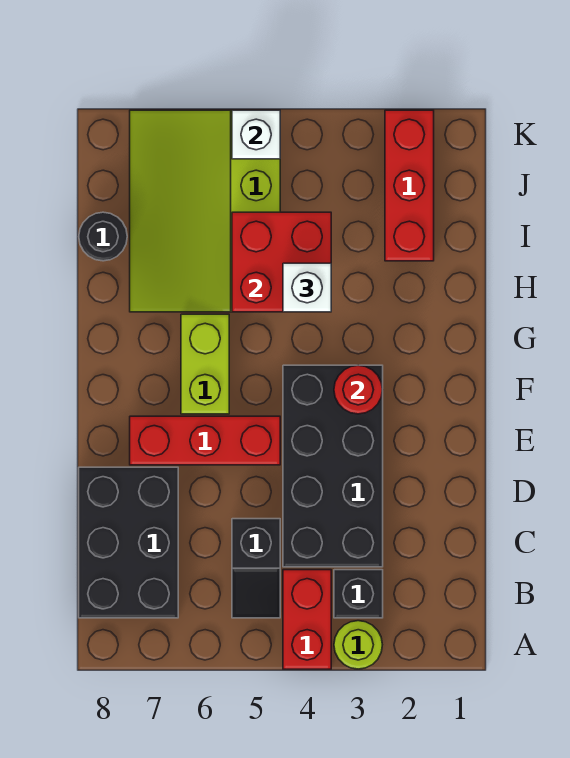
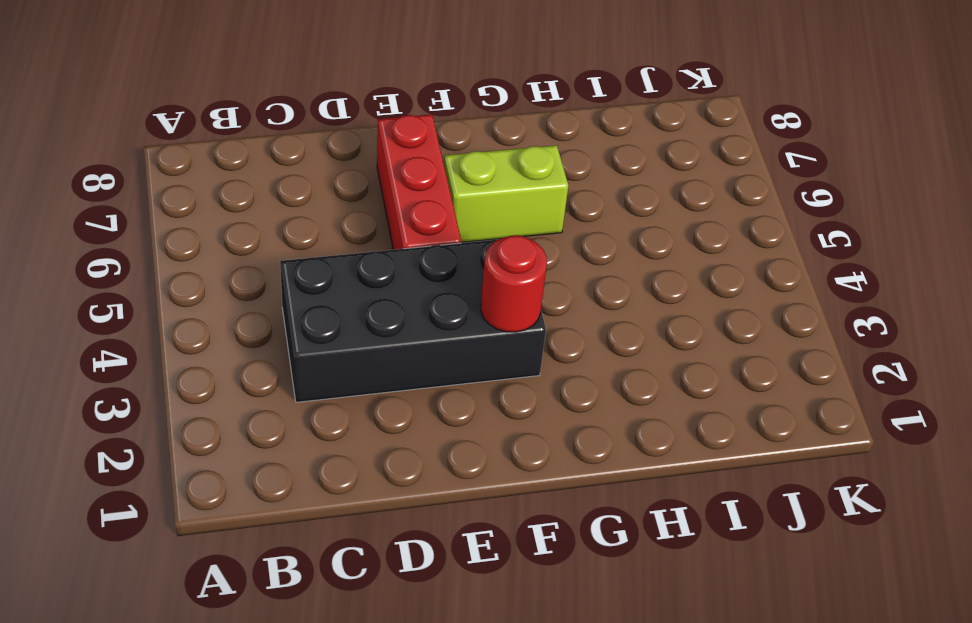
none -> lime round brick A3 level 1
none -> red brick A4:B4 level 1
none -> black brick B3 level 1

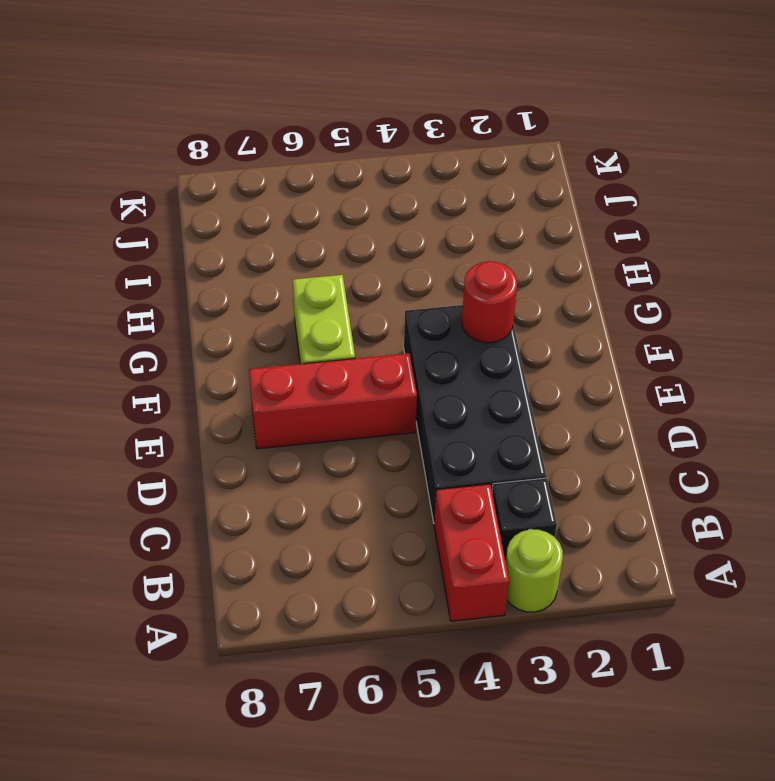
none -> black slope B5:C5 level 1 top C
none -> black brick B7:D8 level 1
none -> lime slope H5:K7 level 1 top 5

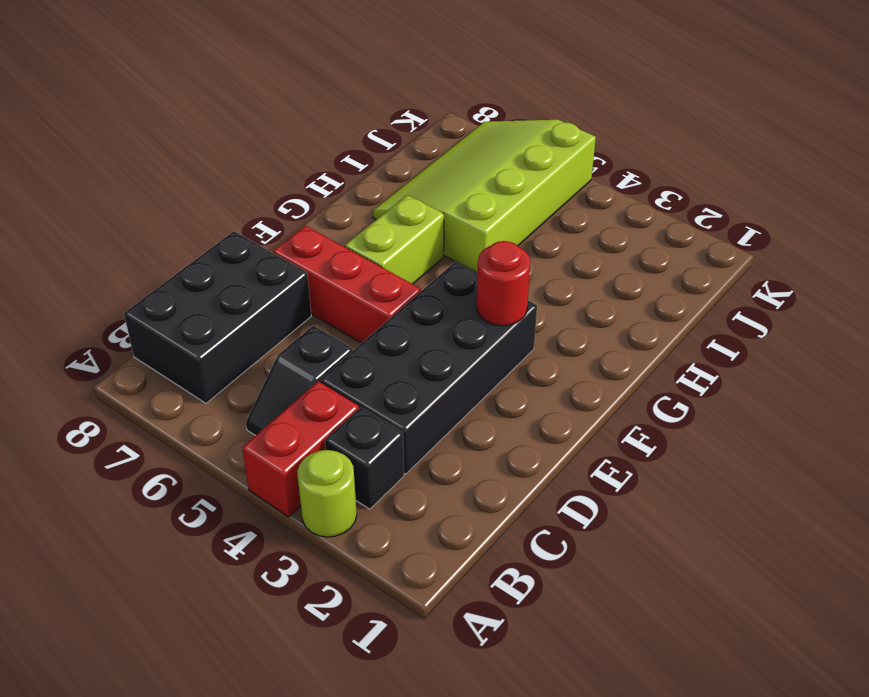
none -> red brick I2:K2 level 1
none -> black round brick I8 level 1
none -> red brick H4:I5 level 2

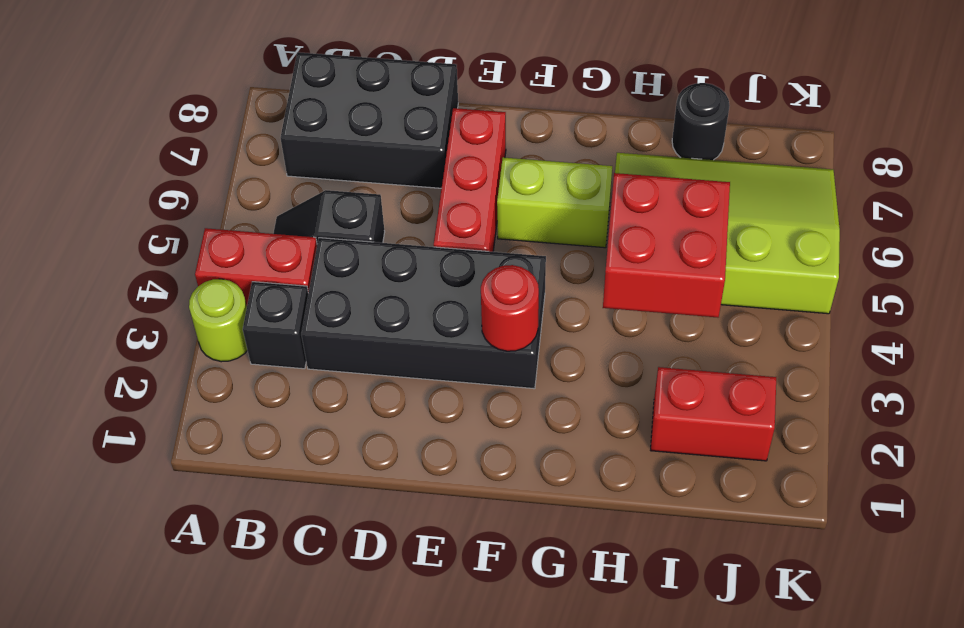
red brick I2:J2 level 1 -> red brick I2:K2 level 1
none -> white brick K5 level 2
none -> white brick H4 level 3

